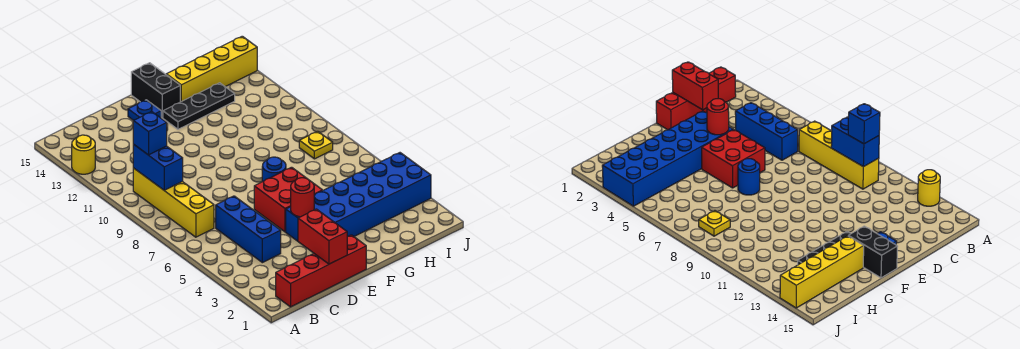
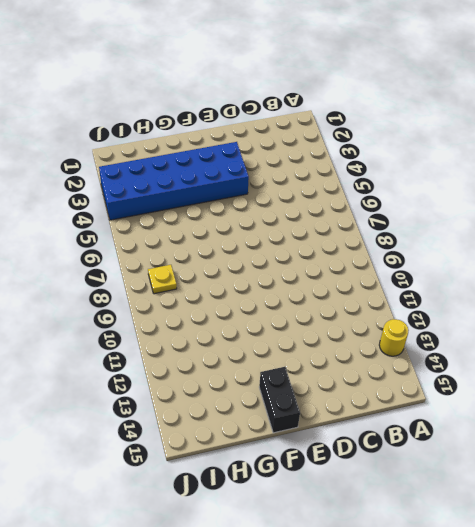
none -> red brick B1:E1 level 1
none -> yellow brick B7:B10 level 1
none -> blue brick C4:C6 level 1

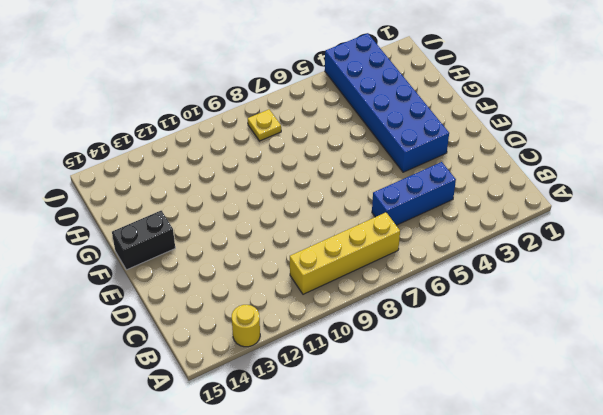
none -> red brick B1:E1 level 1
none -> red brick E5:F6 level 1
none -> blue plate E14 level 1

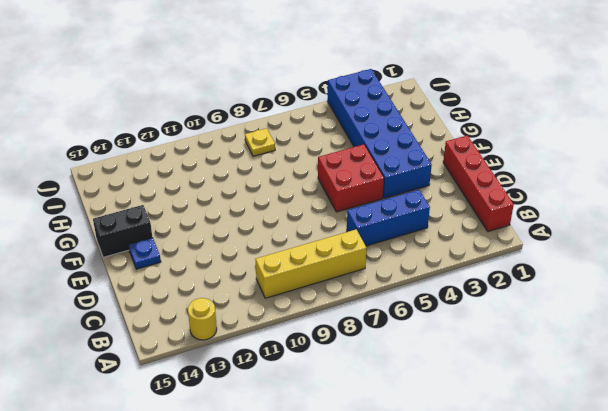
none -> blue round brick F7 level 1
none -> black plate F13:H13 level 1
none -> yellow brick G14:J14 level 1

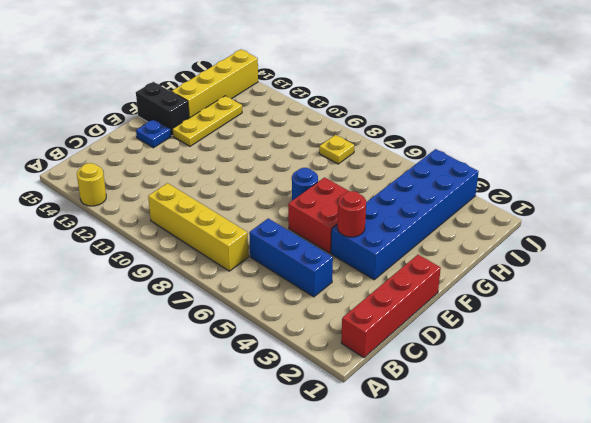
yellow plate F13:H13 level 1 -> black plate F13:H13 level 1
none -> blue brick B9:B10 level 2
none -> red brick D1:D2 level 2
none -> blue brick B10 level 3

